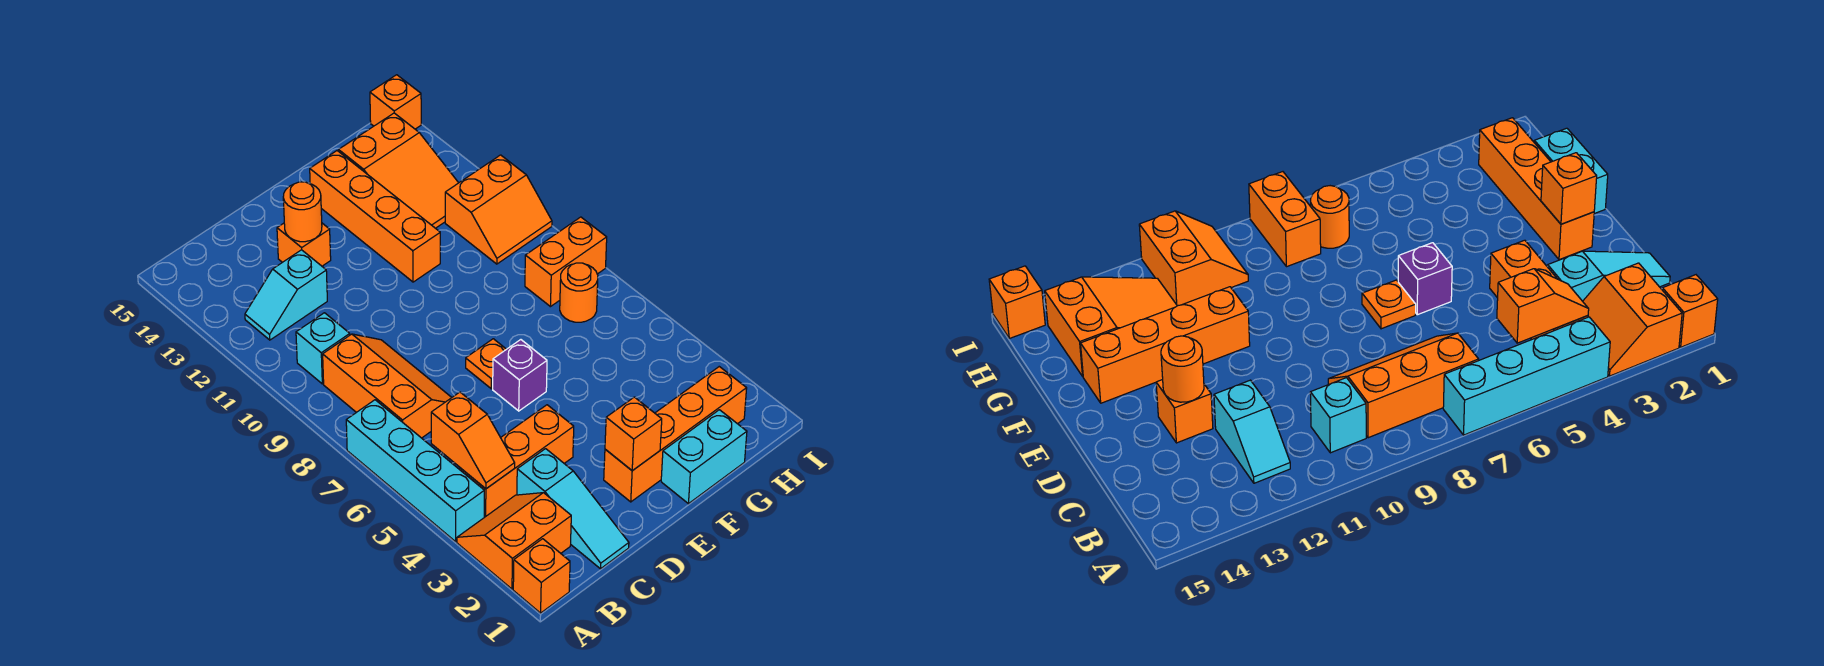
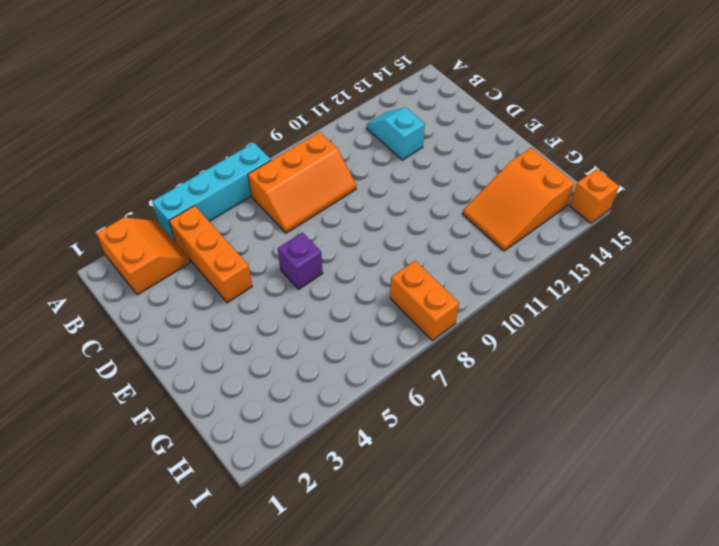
none -> orange brick A1 level 1
none -> cyan brick B10 level 1
none -> cyan slope C1:C3 level 1 top 3

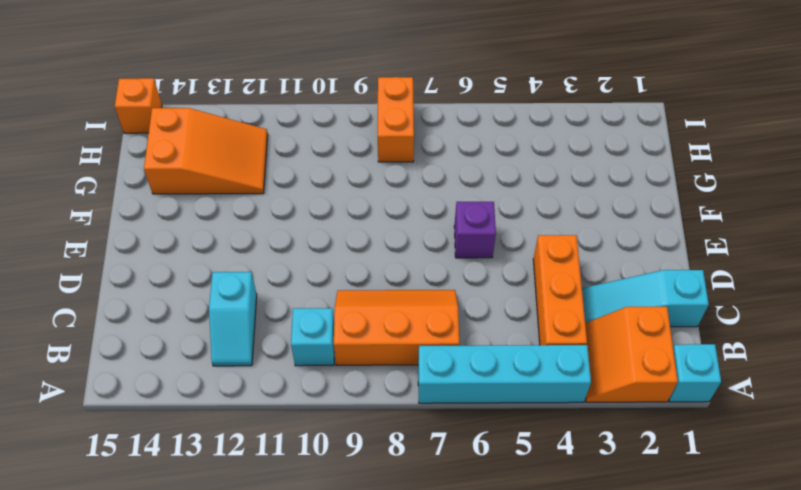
cyan brick A1 level 1 -> orange brick A1 level 1
cyan slope C1:C3 level 1 top 1 -> cyan slope C1:C3 level 1 top 3
none -> orange brick D13 level 1
none -> orange brick E2:H2 level 1
none -> orange plate E7 level 1

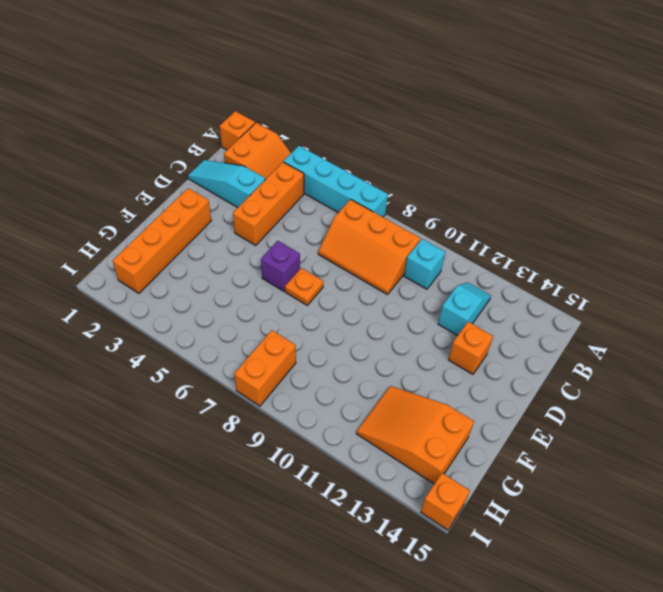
none -> cyan brick F1:G1 level 1
none -> orange brick F11:F14 level 1
none -> orange round brick H7 level 1

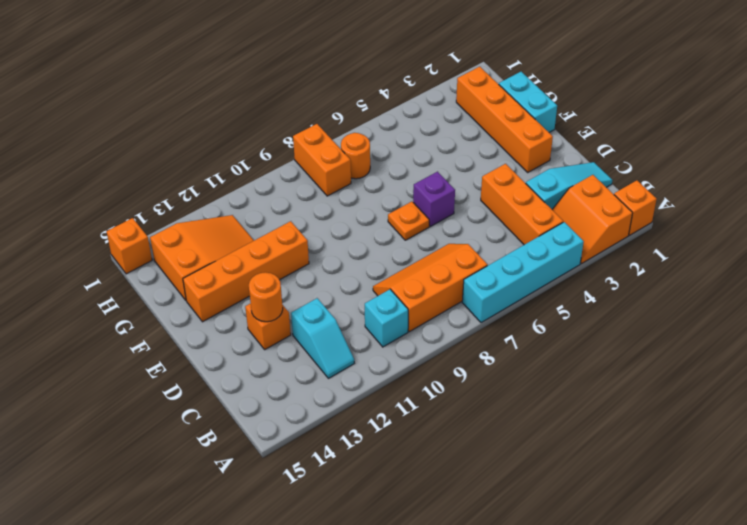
none -> orange slope H10:I11 level 1 top 11
none -> orange slope B4:B5 level 2 top 5
none -> orange brick E2 level 2

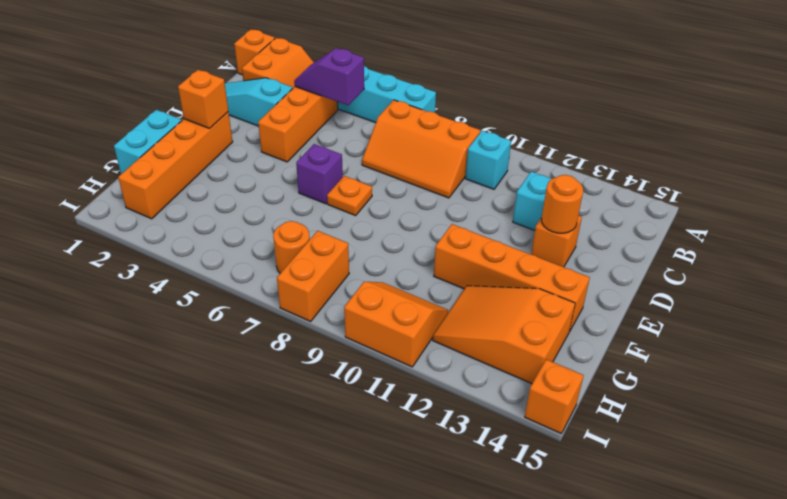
purple slope B4:B5 level 2 top 5 -> orange slope B4:B5 level 2 top 5
orange slope H10:I11 level 1 top I -> orange slope H10:I11 level 1 top 11

